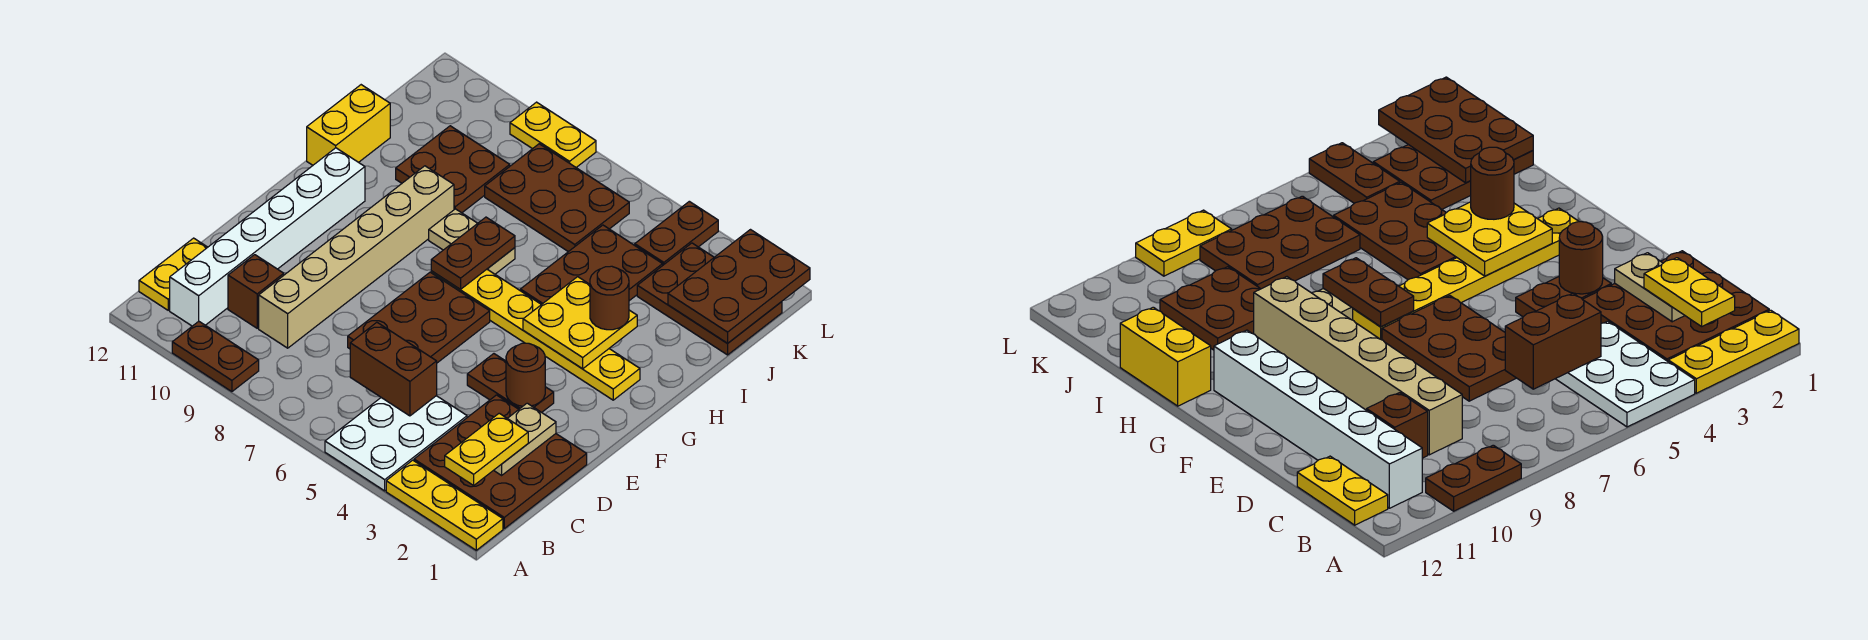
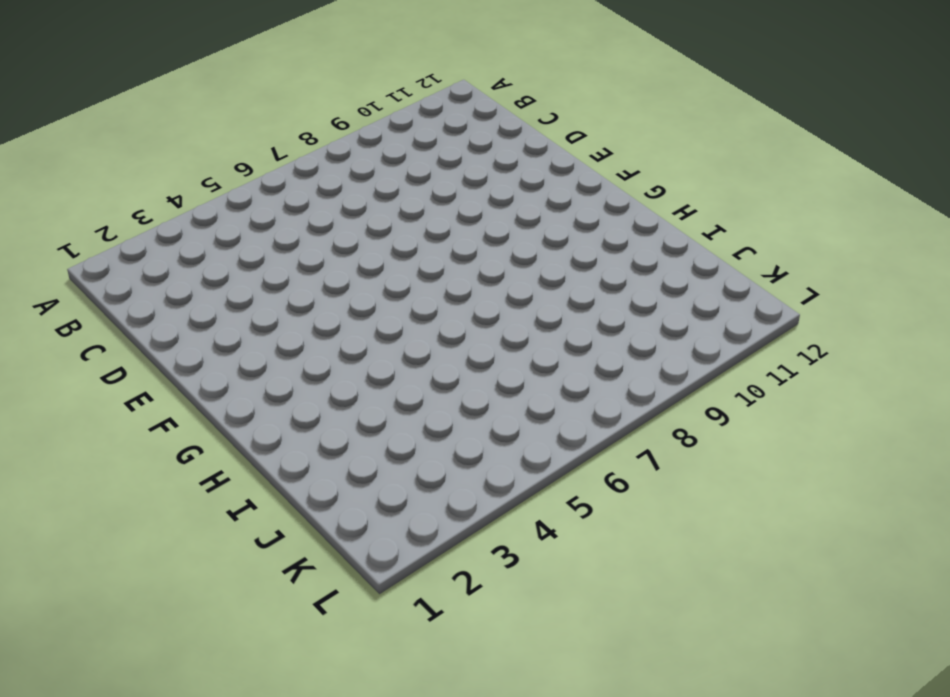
none -> yellow plate A1:A3 level 1
none -> white plate A4:C5 level 1
none -> brown plate A9:A10 level 1

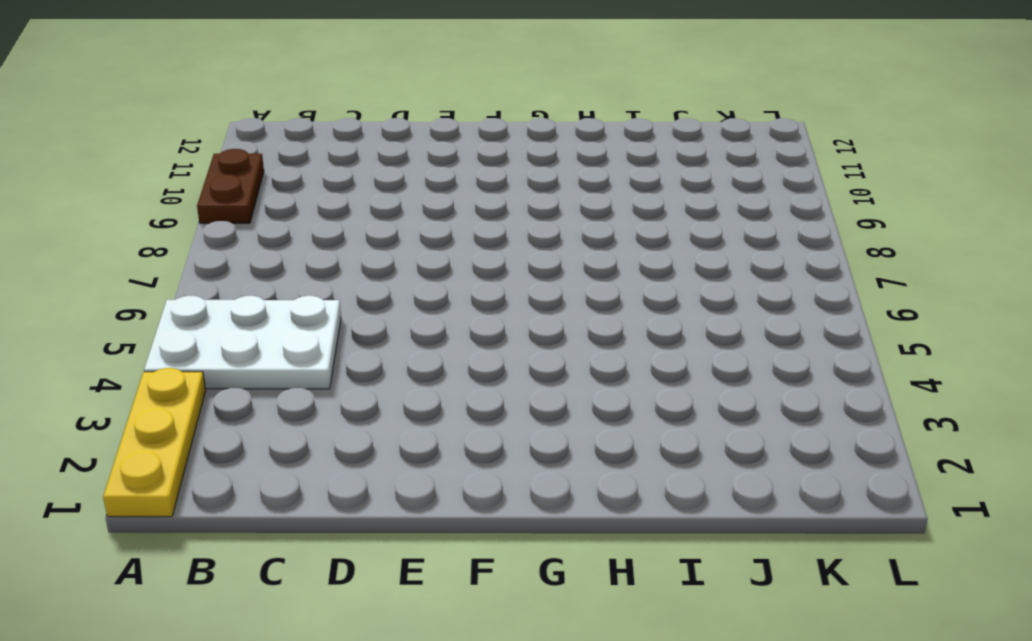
none -> brown plate B1:D3 level 1
none -> white brick B11:G11 level 1
none -> yellow plate B12:C12 level 1

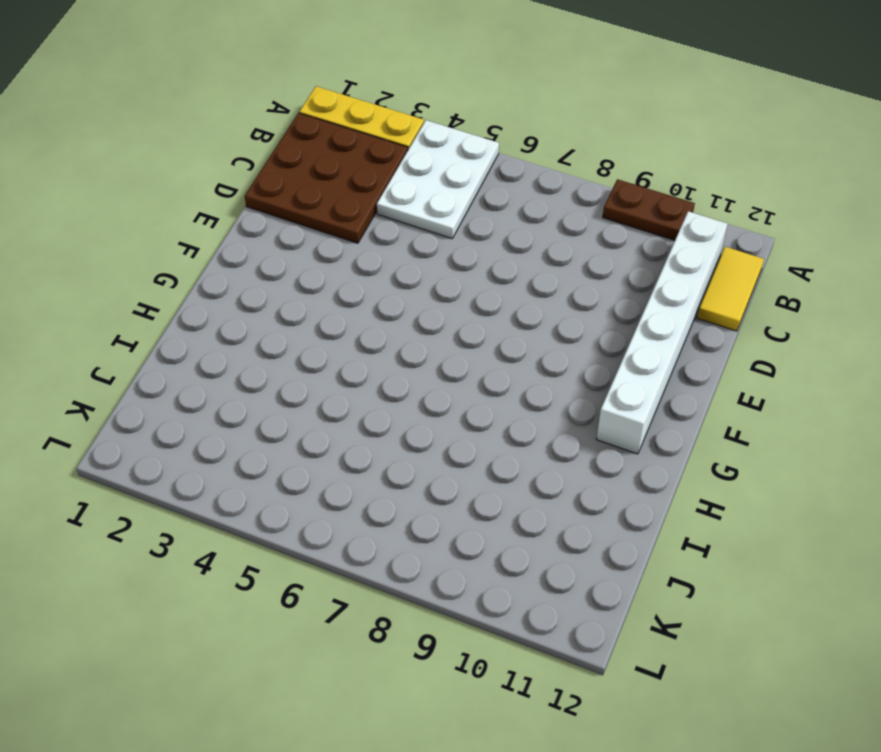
yellow tile B12:C12 level 1 -> yellow plate B12:C12 level 1
none -> tan brick C9:H9 level 1
none -> brown brick C10 level 1
none -> brown plate D6:F7 level 1

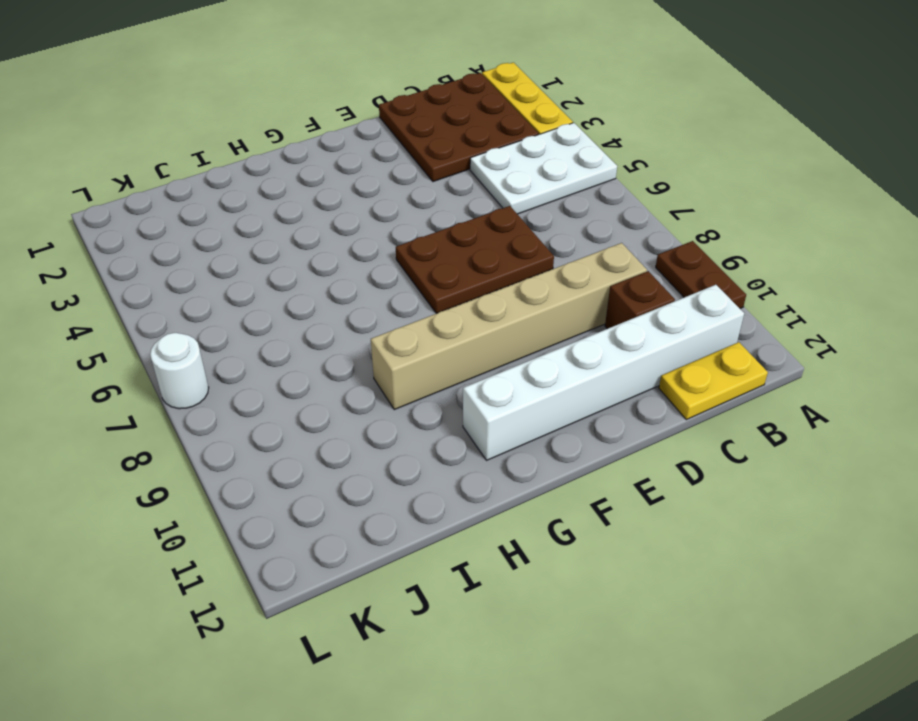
white round brick L7 level 1 -> none
none -> brown plate E3:E4 level 1
none -> yellow plate G2:G7 level 1
none -> brown plate H4:J5 level 1

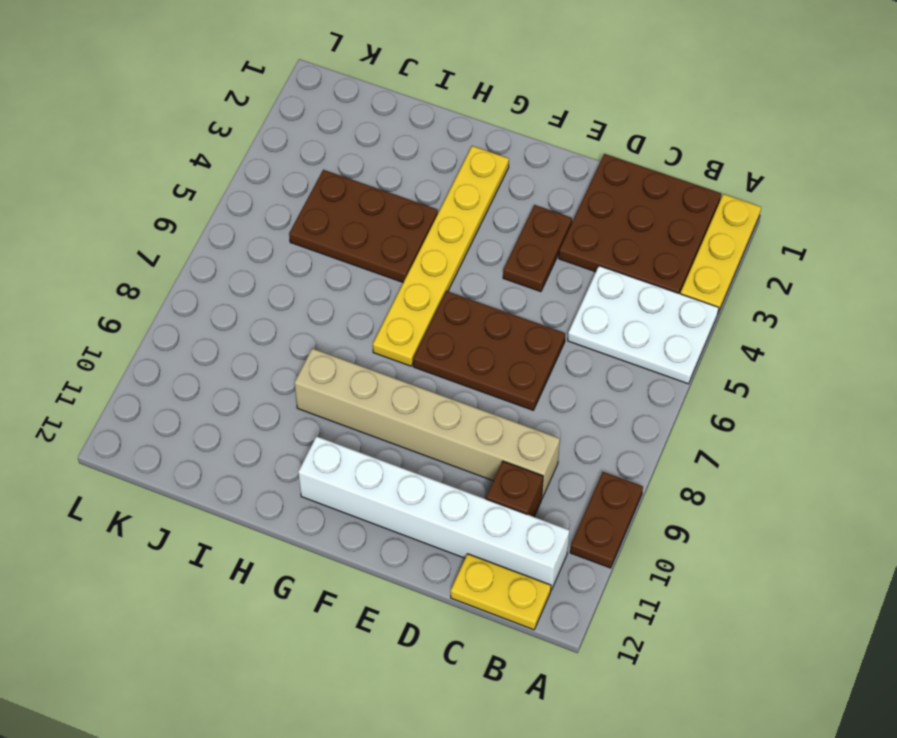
none -> tan plate H7:H8 level 1
none -> yellow brick H12:I12 level 1
none -> brown plate I9:J10 level 1

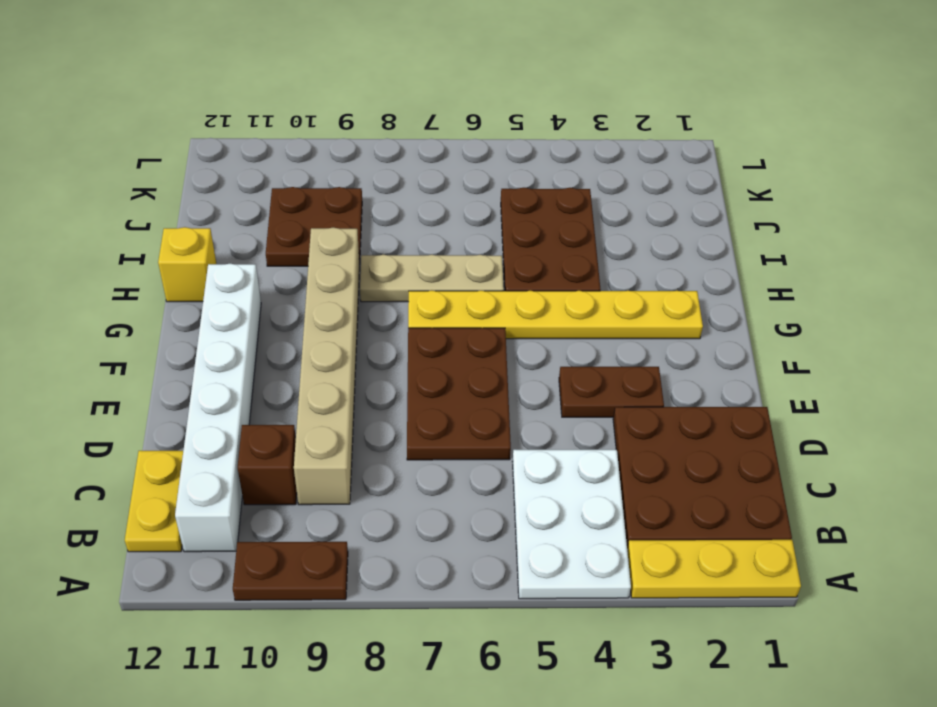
tan plate H6:H8 level 1 -> tan plate H7:H8 level 1
yellow brick H12 level 1 -> yellow brick H12:I12 level 1
none -> brown plate J1:K3 level 1
none -> brown plate J6:K8 level 1
none -> brown plate K4:L4 level 1

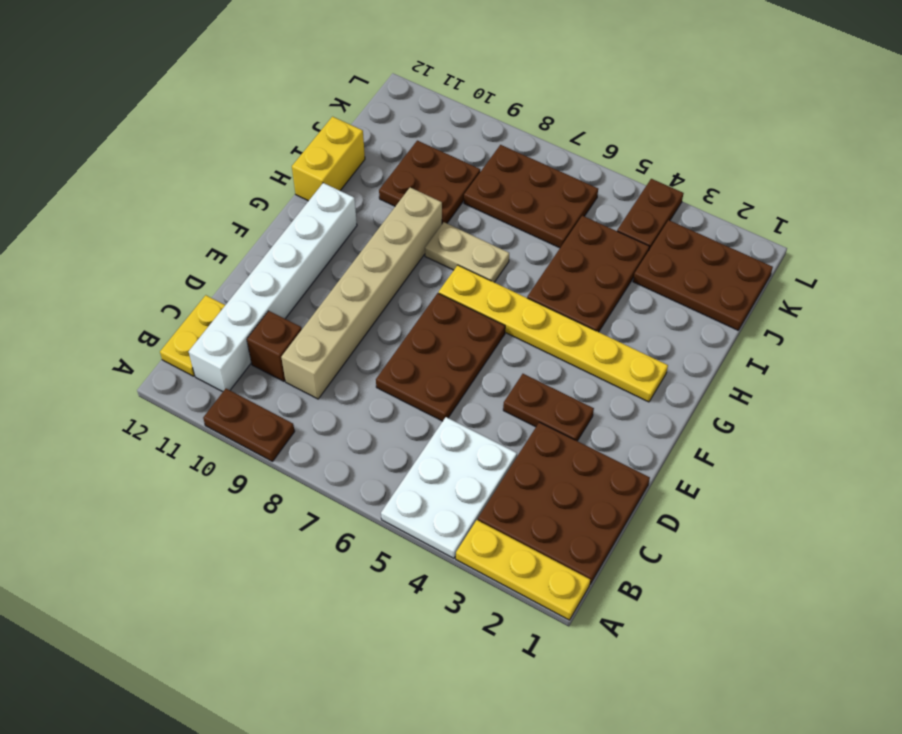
none -> yellow plate L8:L9 level 1
none -> tan plate C2:D2 level 2
none -> brown brick C5:C6 level 2

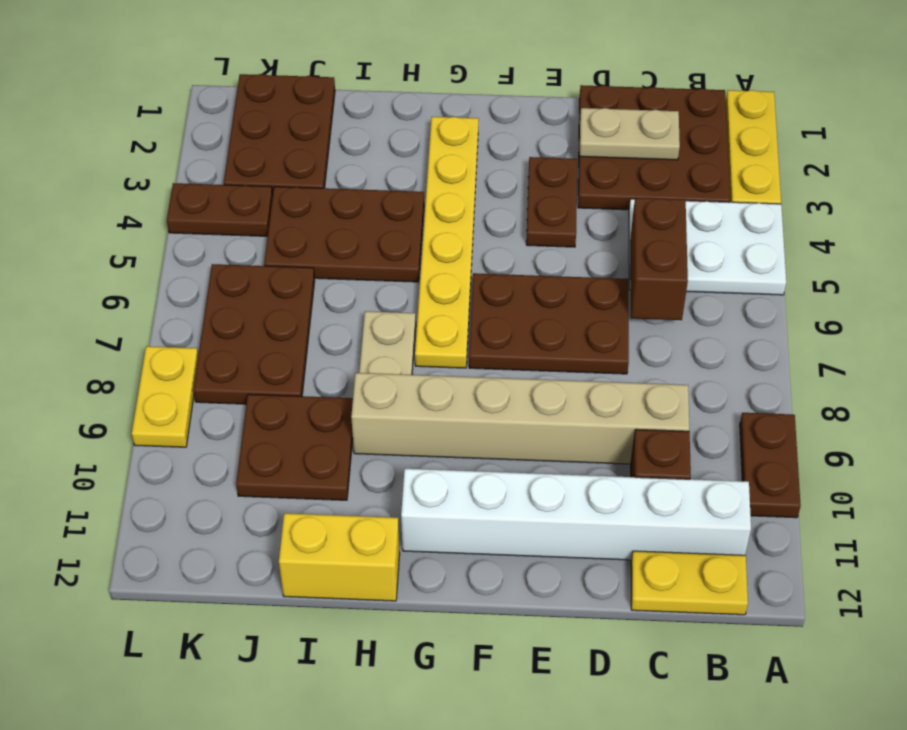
none -> brown round brick E3 level 2
none -> yellow plate G3:H4 level 2
none -> brown plate G7:H7 level 2

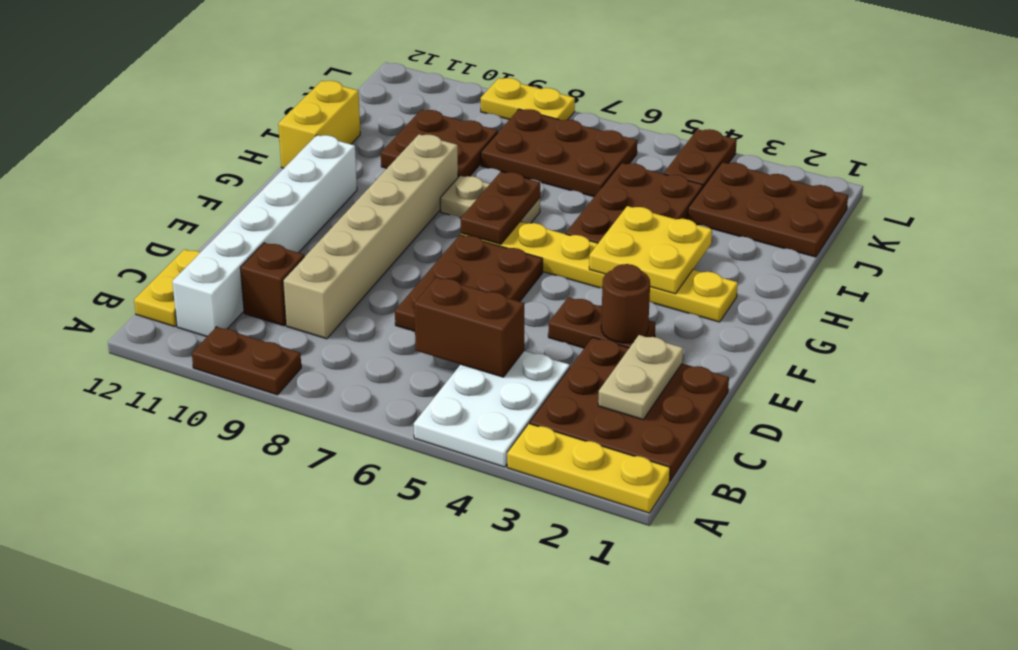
none -> brown plate J1:L2 level 2
none -> yellow plate B2:C2 level 3
none -> brown round brick H3 level 3

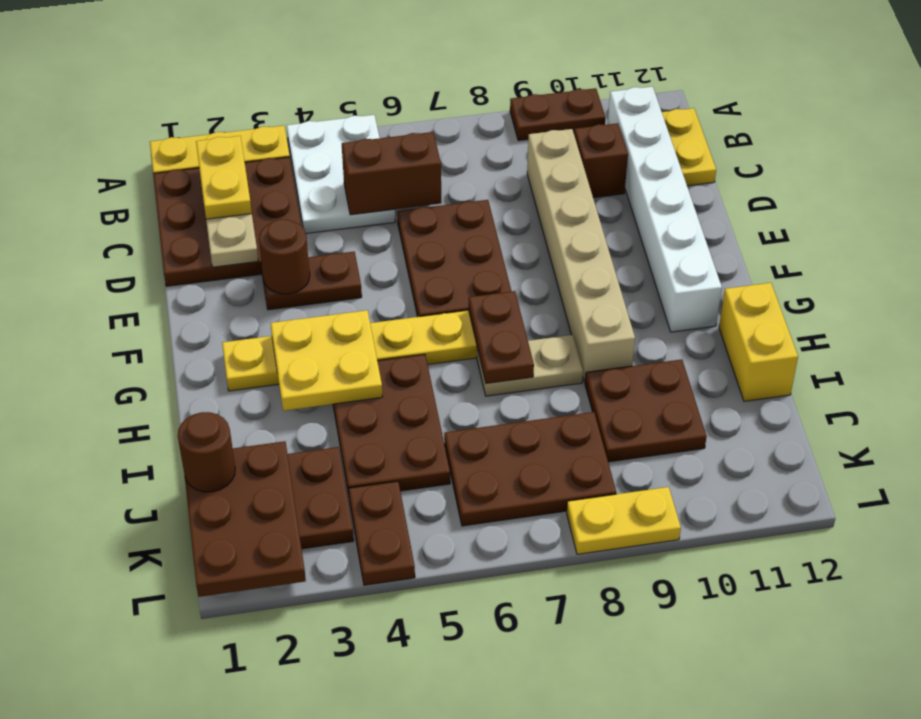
brown round brick J1 level 3 -> brown round brick H3 level 3

